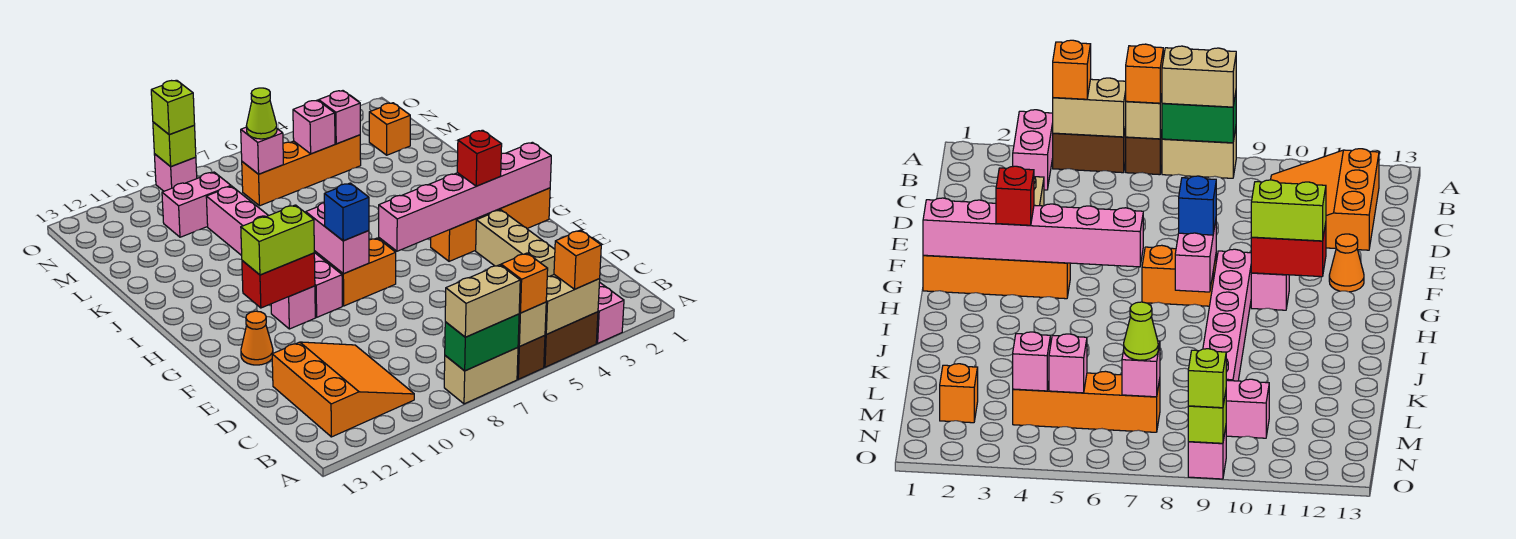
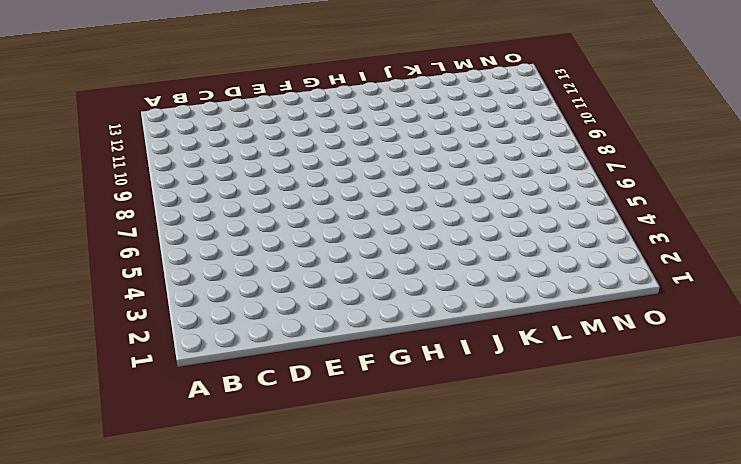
none -> pink brick A3:B3 level 1
none -> brown brick A4:A5 level 1
none -> brown brick A6 level 1
none -> tan brick A7:A8 level 1

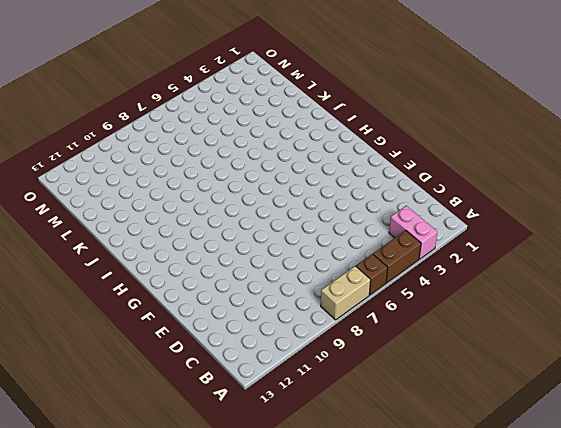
none -> orange slope B10:D12 level 1 top 12
none -> tan brick D3:F3 level 1
none -> orange cone F12 level 1
none -> orange brick G1:G4 level 1

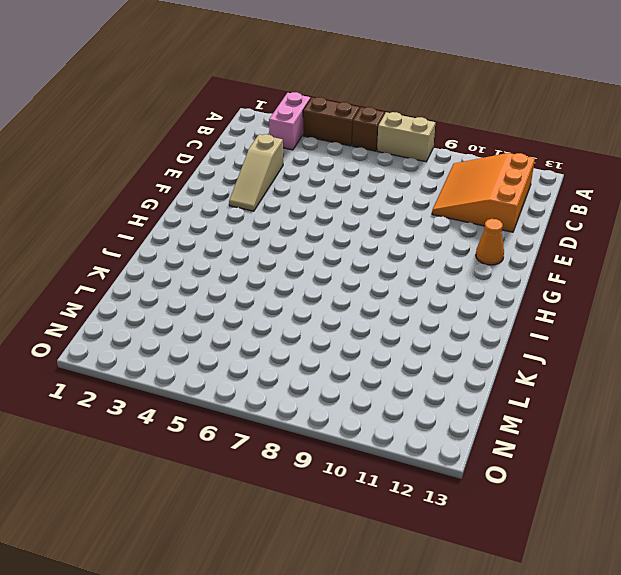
tan slope D3:F3 level 1 top D -> tan brick D3:F3 level 1
none -> orange brick G1:G4 level 1
none -> orange brick G7:G8 level 1
none -> pink brick G9:L9 level 1
none -> pink brick G10 level 1

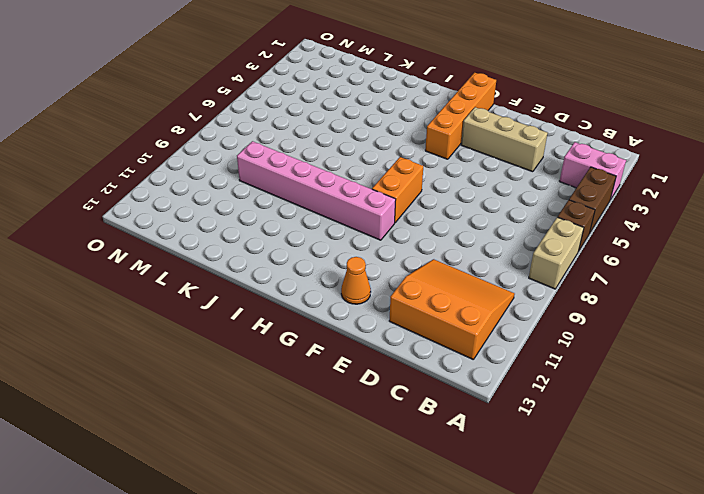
none -> pink brick G10 level 1
none -> orange brick M2 level 1
none -> orange brick M4:M7 level 1
none -> pink brick M9:M10 level 1

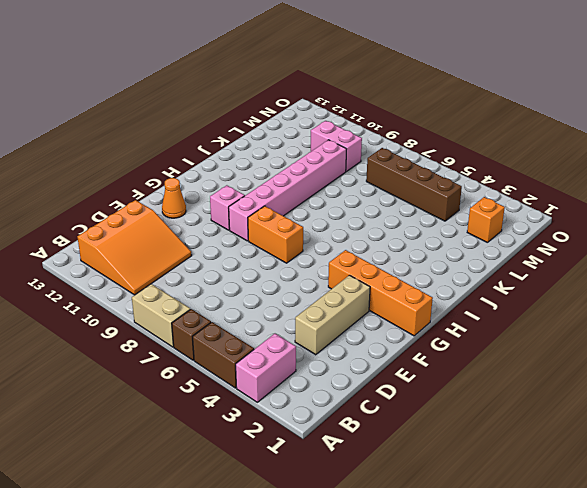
brown brick M4:M7 level 1 -> orange brick M4:M7 level 1
none -> pink brick O9 level 1
none -> tan brick A4:A5 level 2
none -> tan brick A6 level 2
none -> green brick A7:A8 level 2

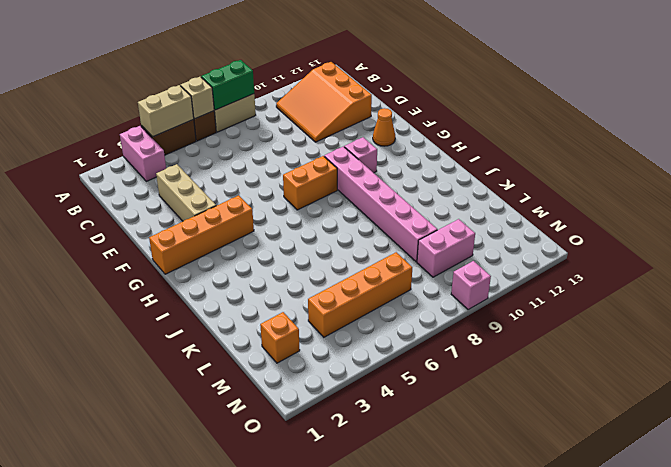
none -> pink brick G1:G6 level 2
none -> pink brick G8:H8 level 2
none -> red brick G10:G11 level 2
none -> pink brick M4 level 2

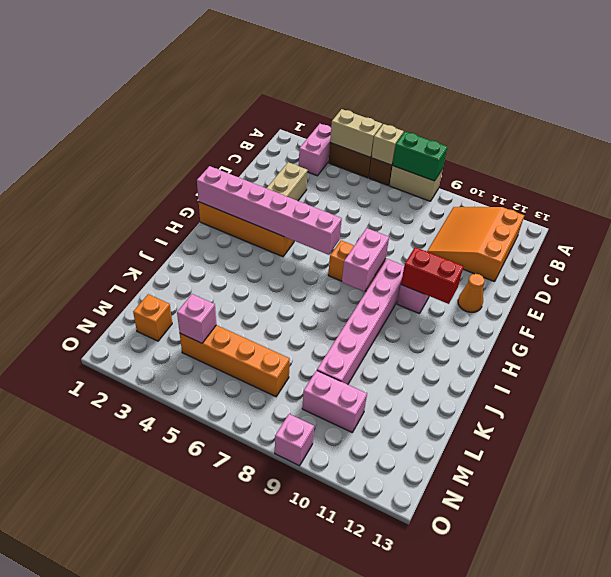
none -> pink brick M5 level 2
none -> pink brick M7 level 2
none -> lime brick O9 level 2
none -> orange brick A4 level 3

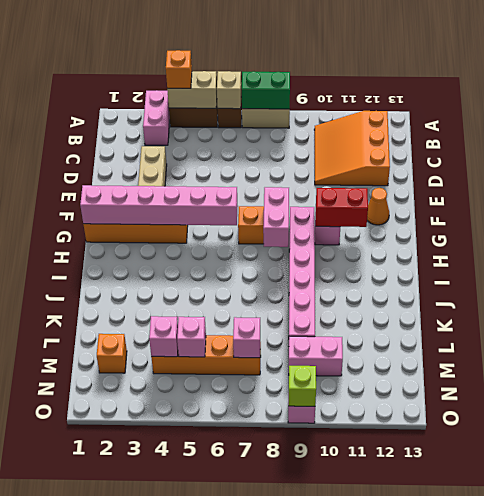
none -> orange brick A6 level 3
none -> tan brick A7:A8 level 3
none -> red brick G3 level 3
none -> blue brick G8 level 3

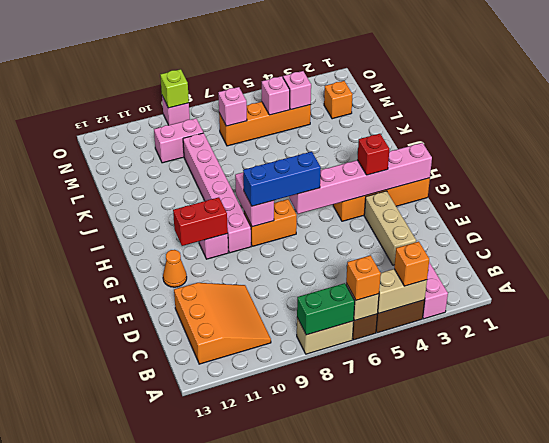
blue brick G6:G8 level 3 -> blue brick G8 level 3
none -> tan brick A7:A8 level 3
none -> lime brick G10:G11 level 3
none -> lime cone M7 level 3
none -> lime brick O9 level 3

